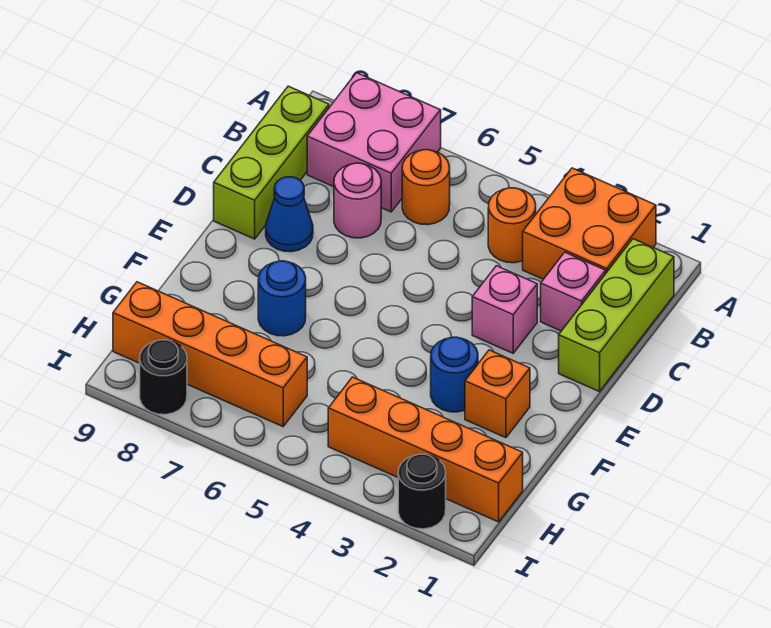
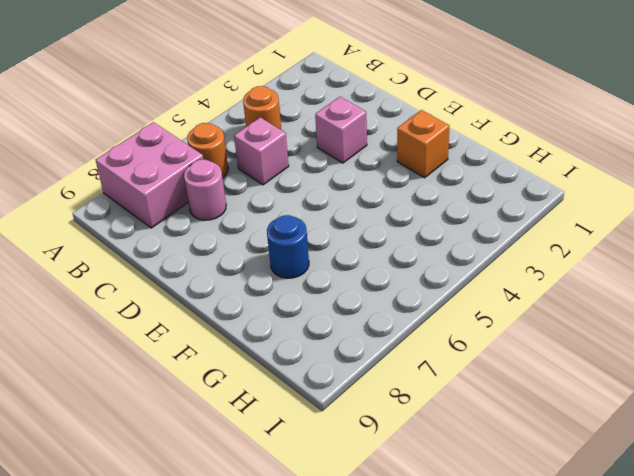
pink brick C5 level 1 -> pink brick C2 level 1
none -> orange brick A2:B3 level 1
none -> lime brick B1:D1 level 1
none -> lime brick B9:D9 level 1

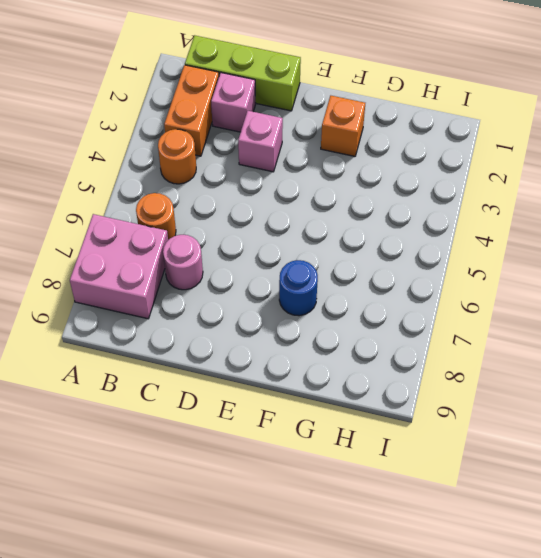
orange brick B2:B3 level 1 -> orange brick A2:B3 level 1
none -> lime brick B9:D9 level 1
none -> blue cone D8 level 1
none -> blue round brick F3 level 1

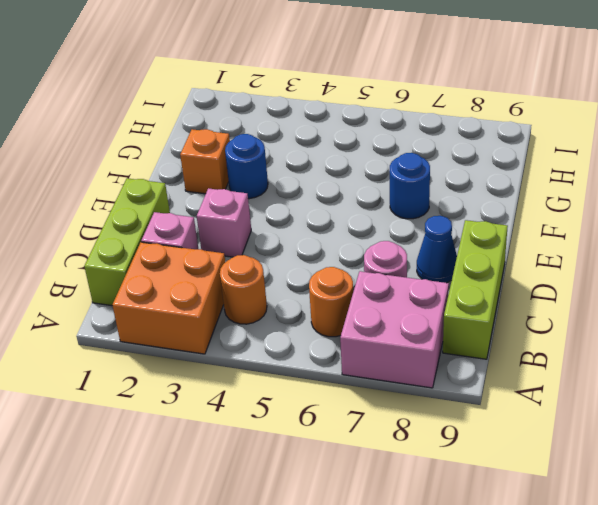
none -> orange brick H1:H4 level 1
none -> orange brick H6:H9 level 1
none -> black round brick I2 level 1

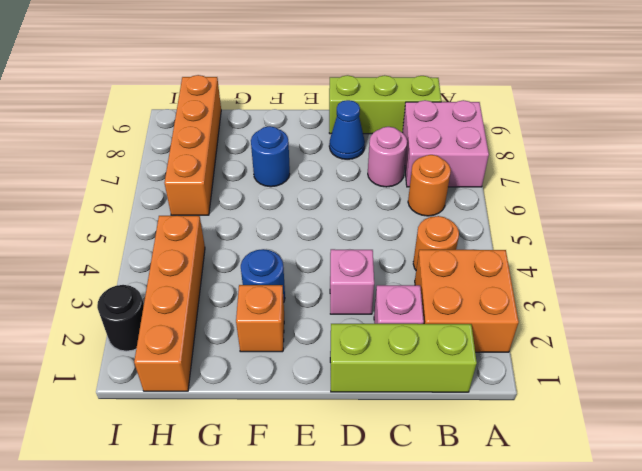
none -> black round brick I8 level 1

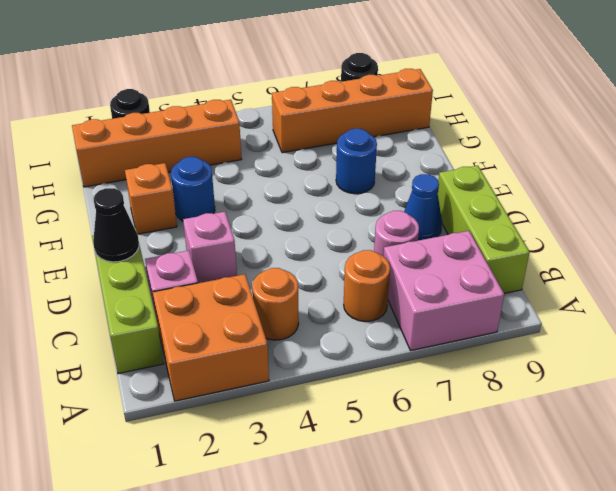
black cone D1 level 2 -> none

